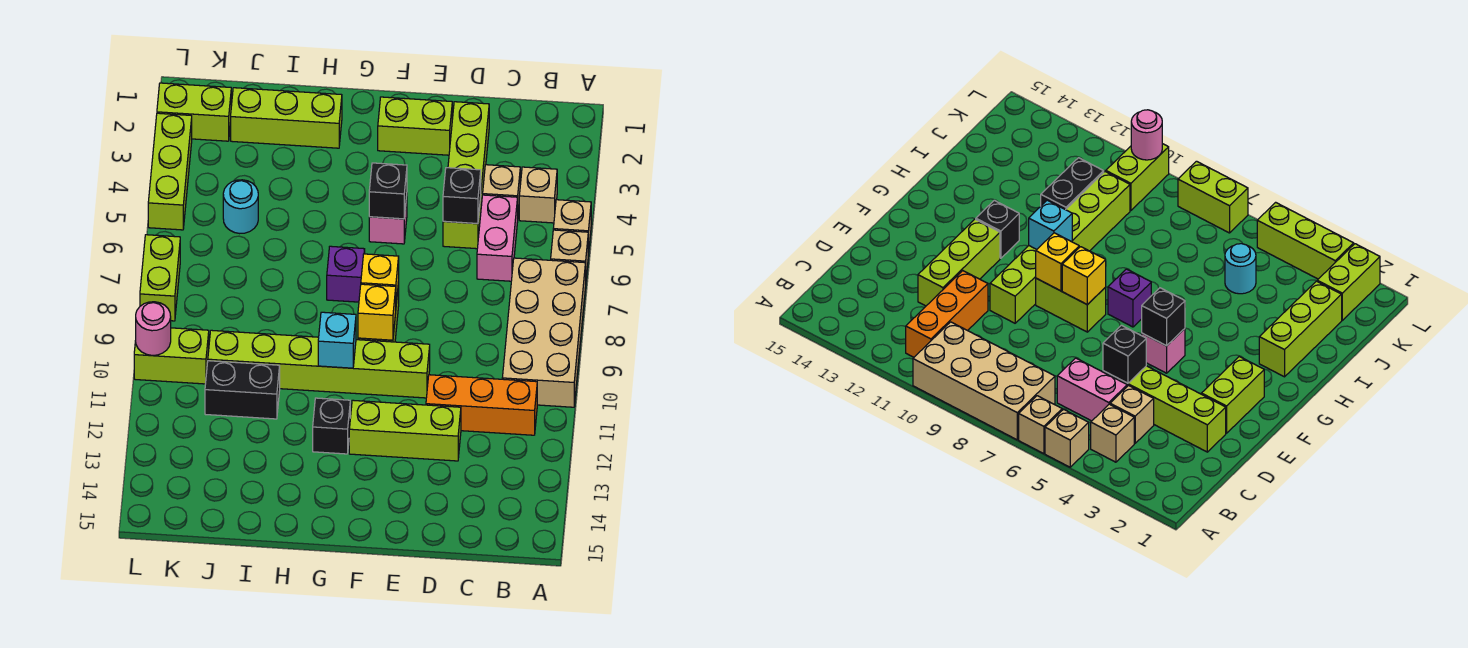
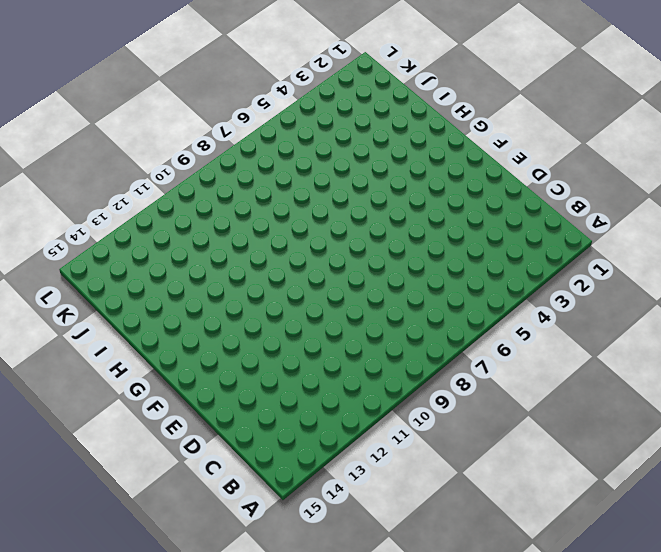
none -> tan brick A5 level 1
none -> tan brick A6 level 1
none -> tan brick A7:B10 level 1

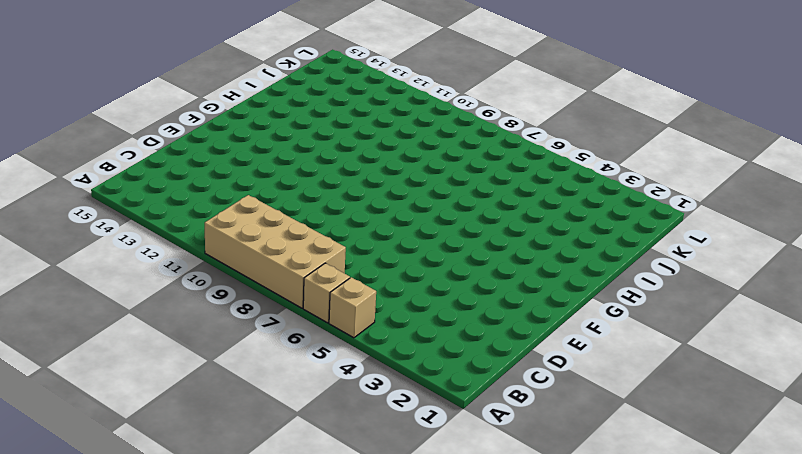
none -> tan brick B4 level 1
none -> orange brick B11:D11 level 1
none -> tan brick C4 level 1

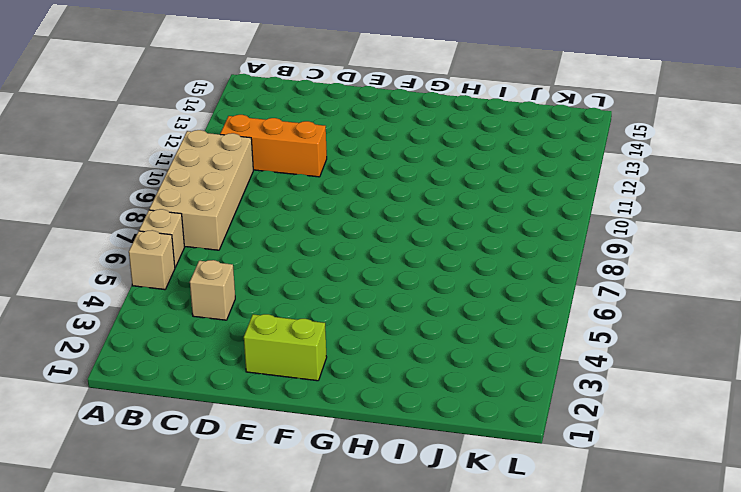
none -> tan brick B4 level 1
none -> pink brick C5:C6 level 1
none -> lime brick D2:D5 level 1

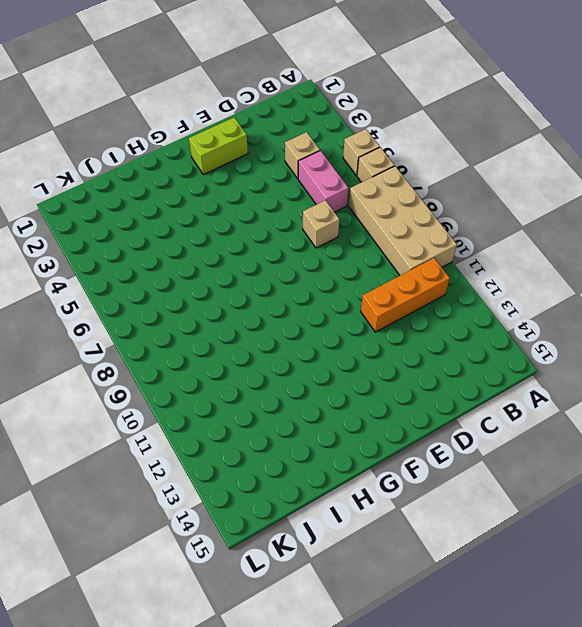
tan brick D7 level 1 -> tan brick B4 level 1
none -> lime brick D2:D5 level 1
none -> lime brick D12:F12 level 1
none -> lime brick E10:J10 level 1

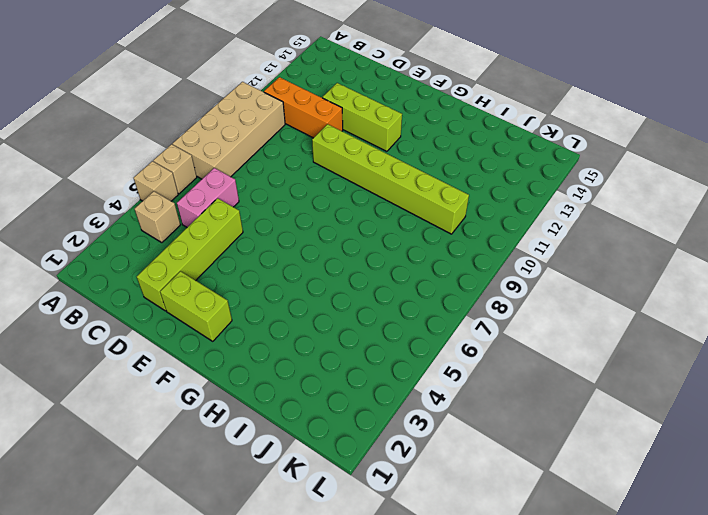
none -> tan brick C4 level 1
none -> pink brick F5 level 1
none -> lime brick F8:F9 level 1

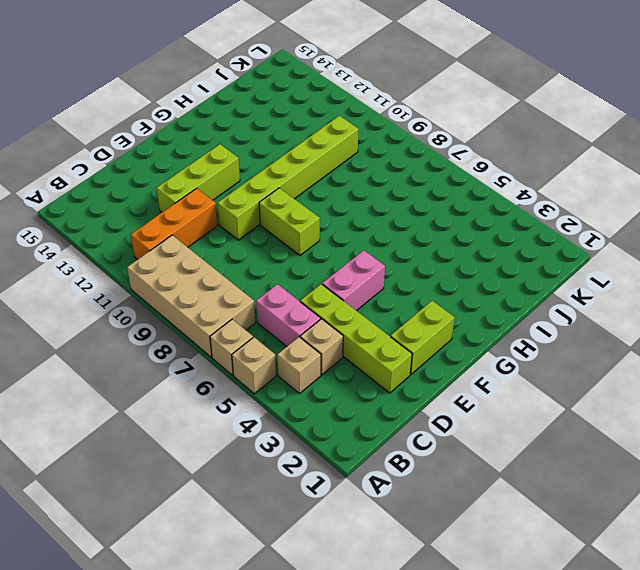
pink brick E5:F5 level 1 -> pink brick F5 level 1
none -> purple brick G7 level 1
none -> black brick G12 level 1
none -> lime brick H2:J2 level 1

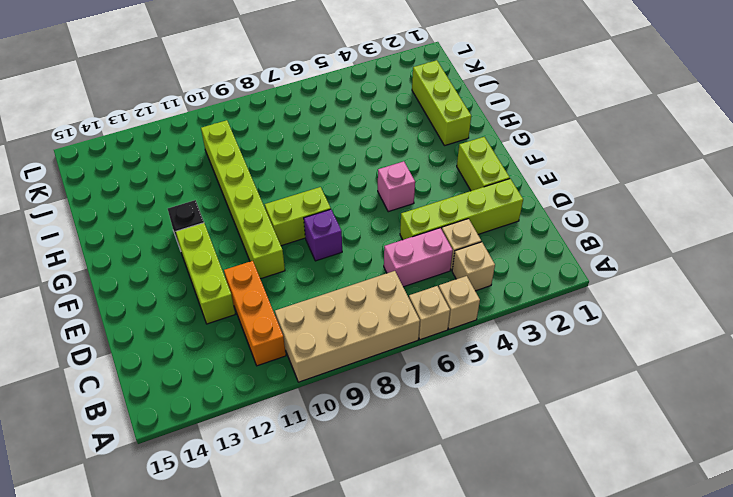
purple brick E8 level 1 -> purple brick G7 level 1
none -> black brick I11:J11 level 1
none -> cyan round brick J5 level 1
none -> lime brick K2:L2 level 1

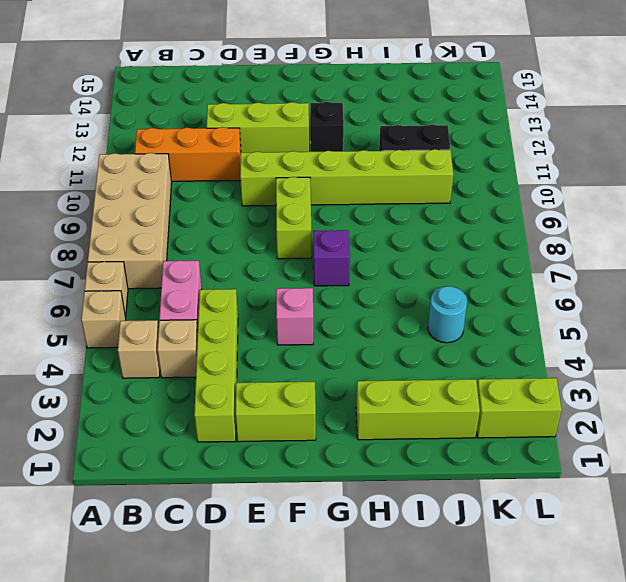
none -> lime brick K10:L10 level 1
none -> lime brick L3:L5 level 1
none -> lime brick L7:L8 level 1

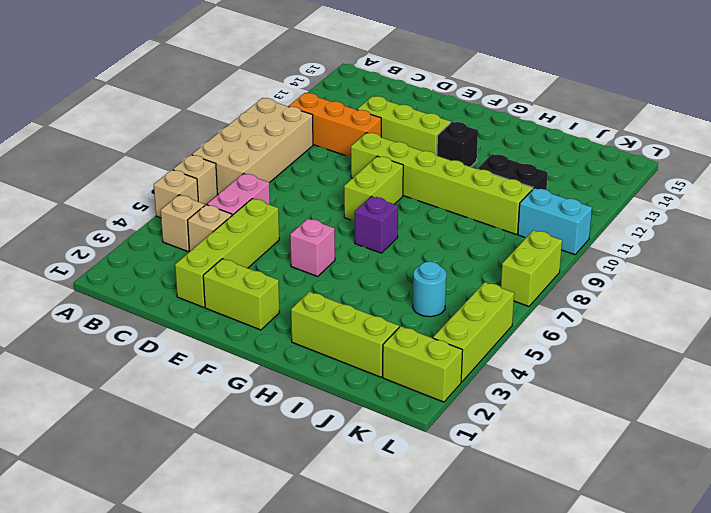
cyan brick K10:L10 level 1 -> lime brick K10:L10 level 1
none -> black brick D5 level 2
none -> black brick F5 level 2
none -> yellow brick F8 level 2

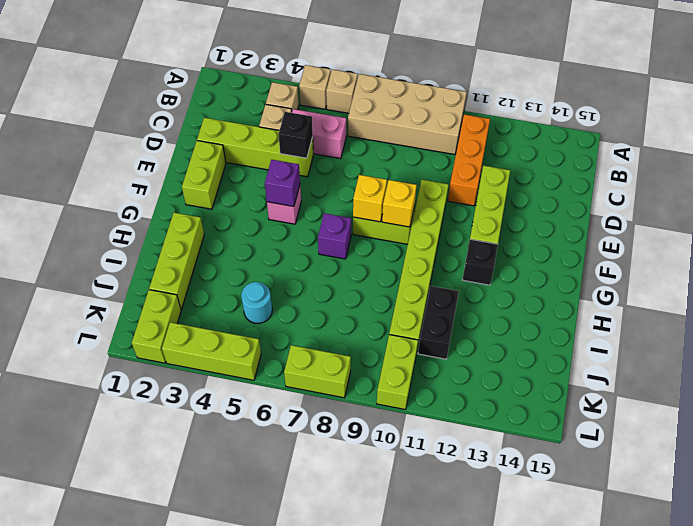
purple brick F5 level 2 -> black brick F5 level 2
none -> cyan brick G10 level 2
none -> pink round brick L10 level 2

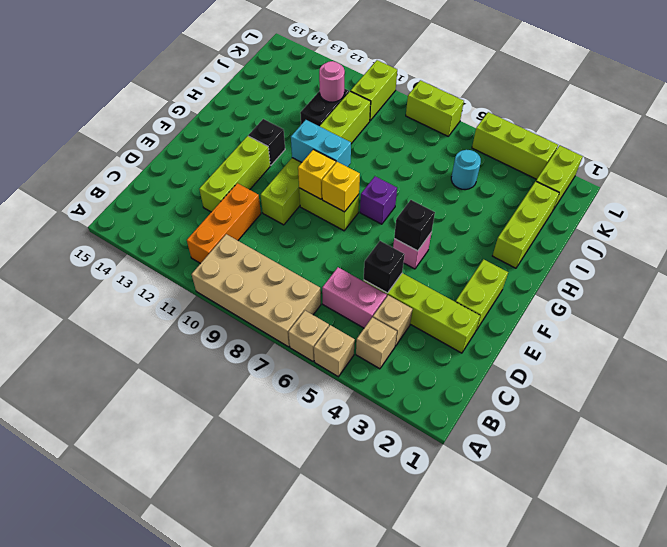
cyan brick G9:G10 level 2 -> cyan brick G10 level 2
pink round brick J11 level 2 -> pink round brick L10 level 2

